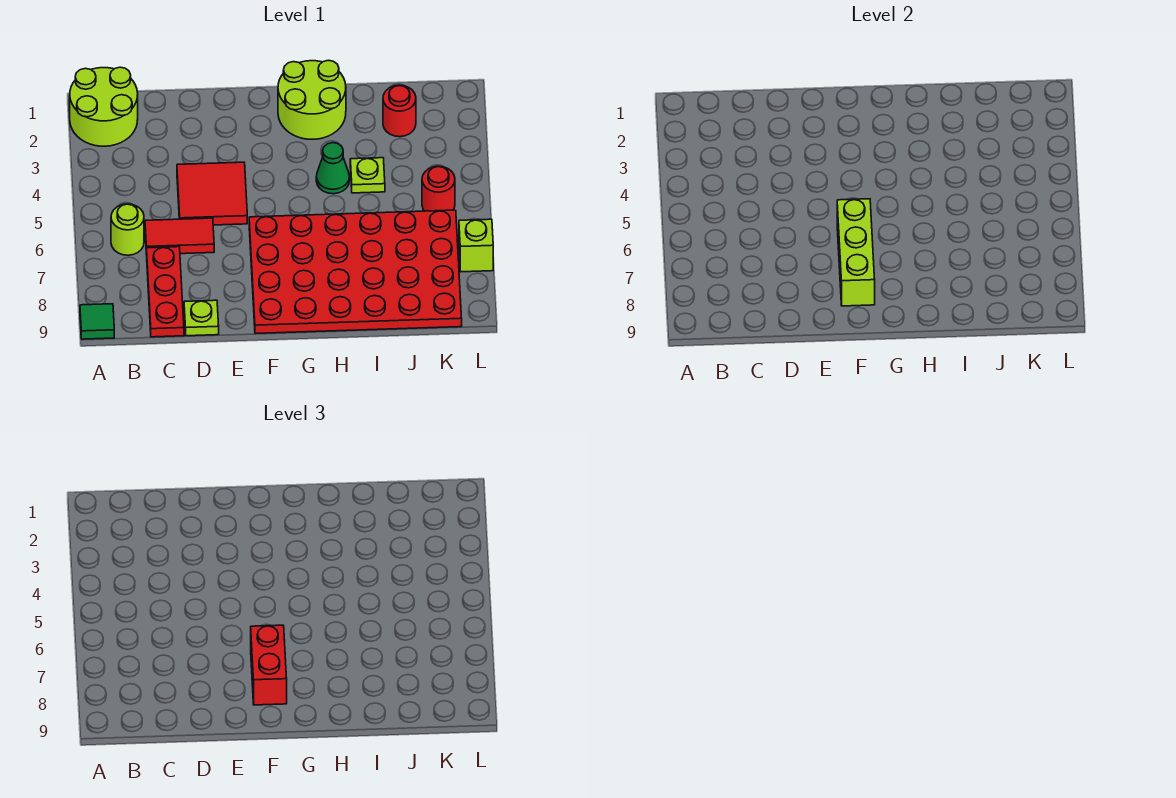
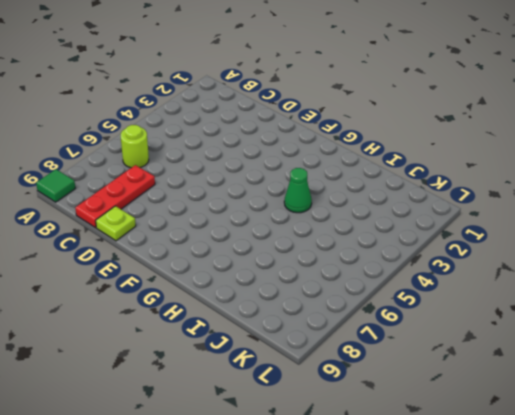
none -> lime round brick A1:B2 level 1
none -> red tile C6:D6 level 1
none -> red tile D4:E5 level 1

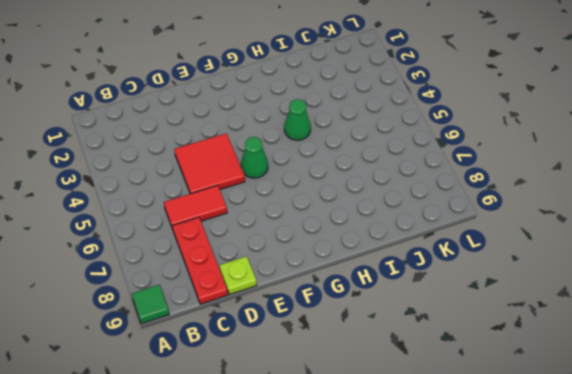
green cone F5 level 1 -> none
none -> lime round brick A1:B2 level 1
none -> lime round brick B6 level 1
none -> red plate F6:K9 level 1

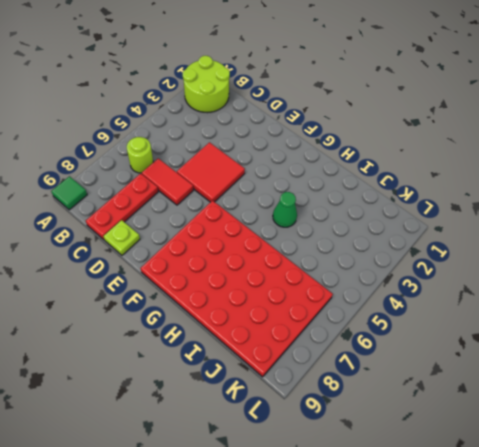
none -> lime round brick G1:H2 level 1
none -> lime plate I4 level 1
none -> red round brick J2 level 1

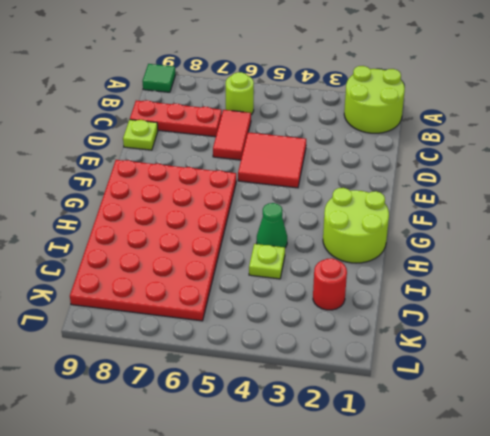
none -> red round brick K5 level 1
none -> lime brick L7 level 1
none -> lime brick F6:F8 level 2

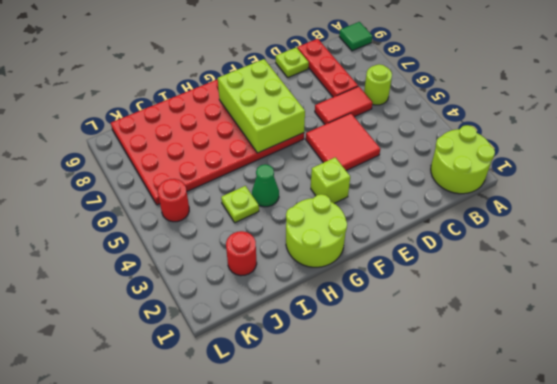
lime brick F3 level 1 -> lime brick L7 level 1
lime brick F6:G8 level 2 -> lime brick F6:F8 level 2
none -> red brick F7:F8 level 3

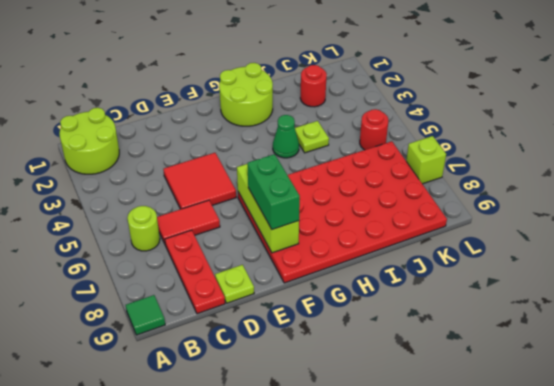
green brick F7:F8 level 3 -> red brick F7:F8 level 3

